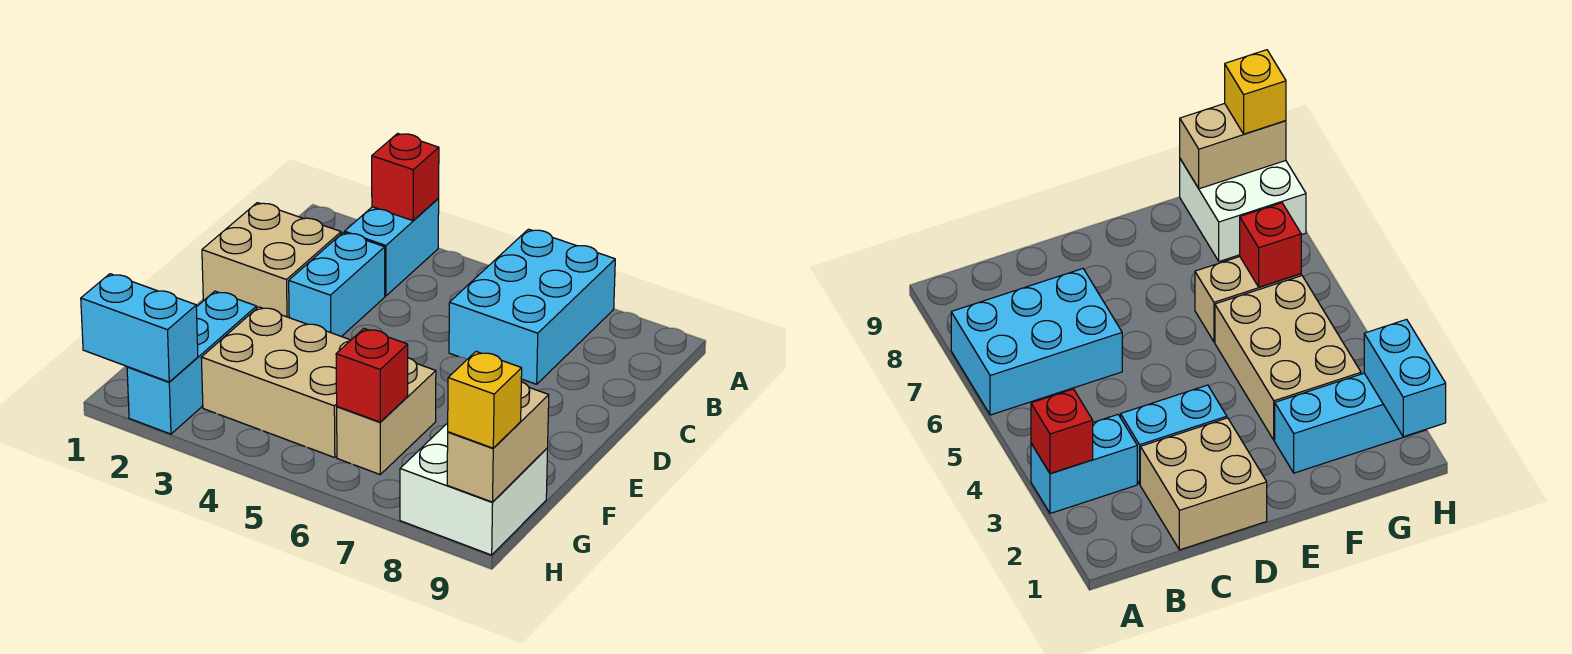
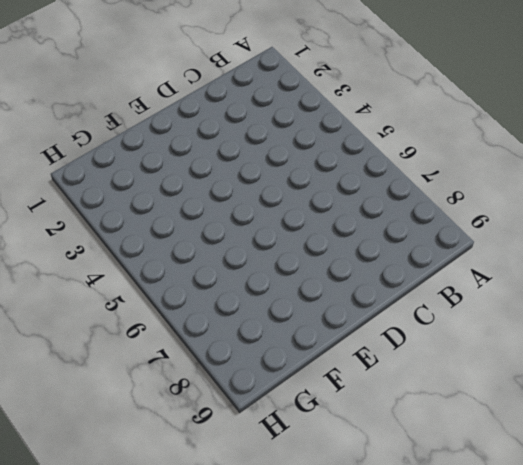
none -> cyan brick A3:B3 level 1
none -> cyan brick A6:C7 level 1
none -> tan brick C1:D2 level 1

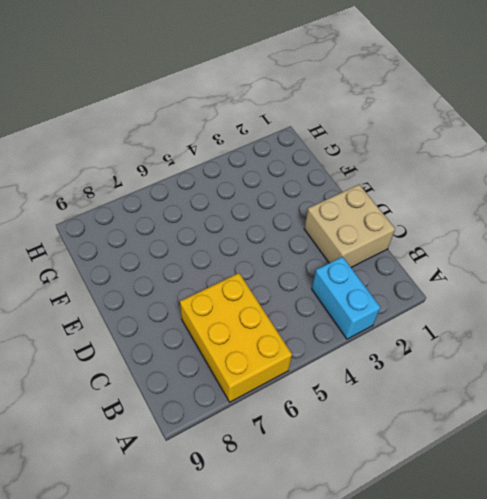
yellow brick A6:C7 level 1 -> cyan brick A6:C7 level 1
none -> cyan brick C3:D3 level 1
none -> cyan brick F2:H2 level 1
none -> tan brick F3:G5 level 1

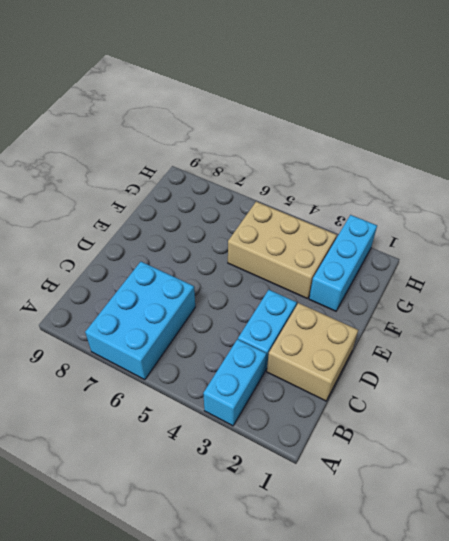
none -> tan brick F6:G6 level 1
none -> white brick G8:H9 level 1
none -> red brick A3 level 2

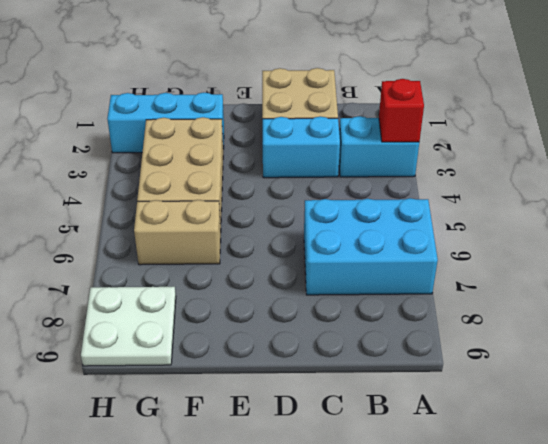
white plate G8:H9 level 1 -> white brick G8:H9 level 1
none -> red brick G6 level 2
none -> tan brick G9:H9 level 2
none -> cyan brick H1:H2 level 2

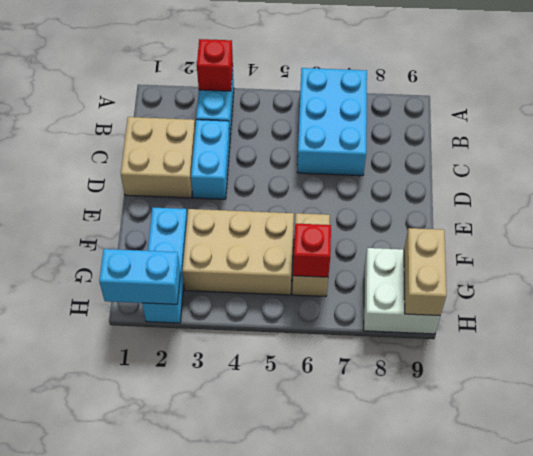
none -> yellow brick H9 level 3

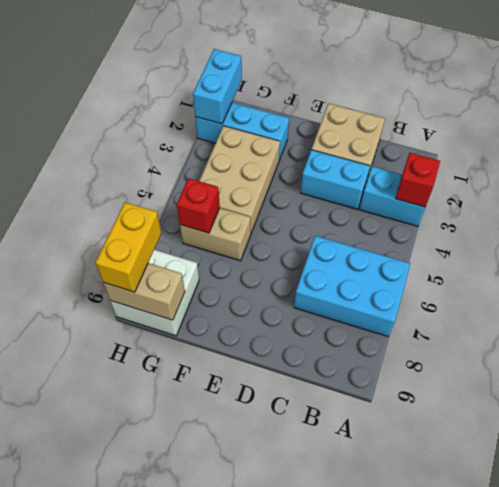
yellow brick H8:H9 level 3 -> yellow brick H9 level 3

